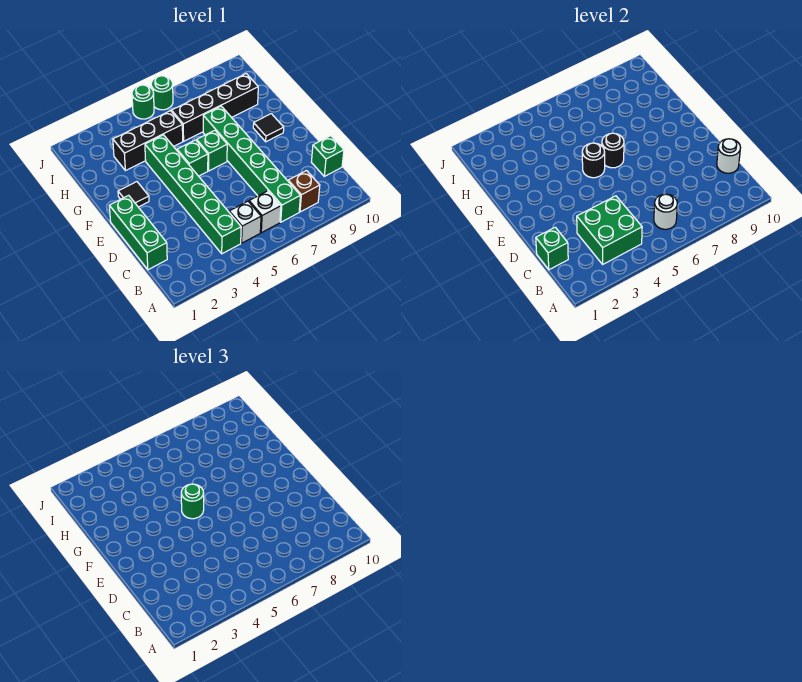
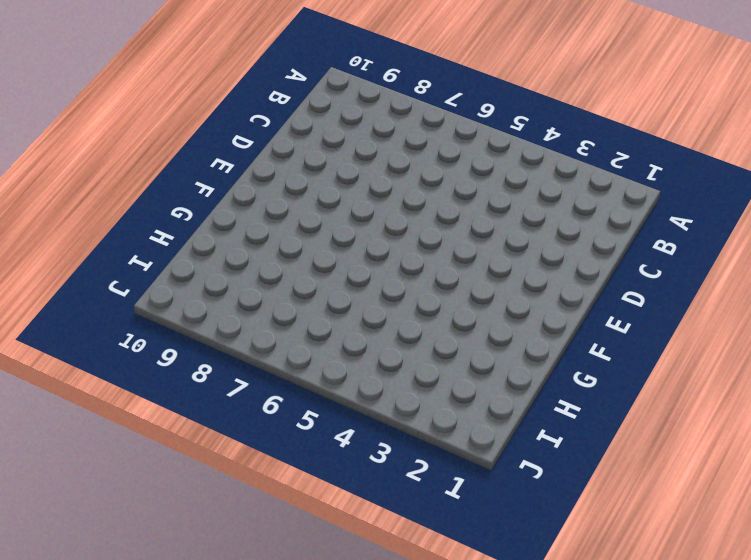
none -> green brick B4:G4 level 1
none -> white brick B5 level 1
none -> white brick B6 level 1

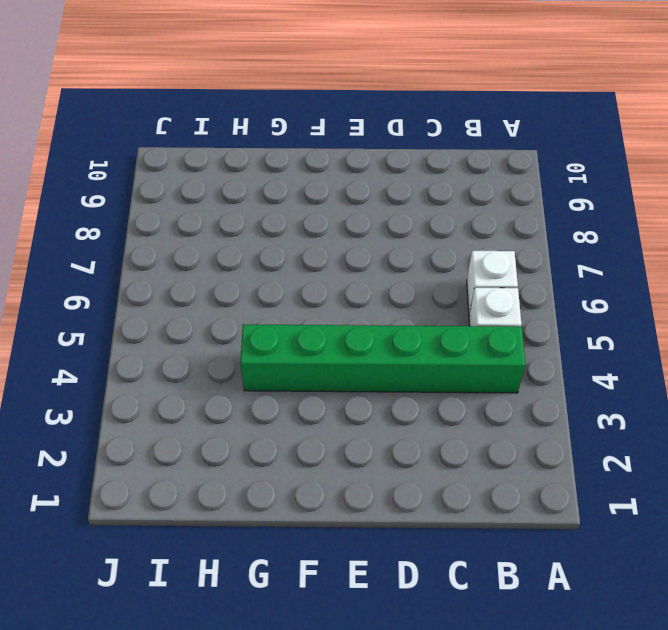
none -> green brick B7:G7 level 1
none -> brown brick B8 level 1
none -> green brick C1:E1 level 1

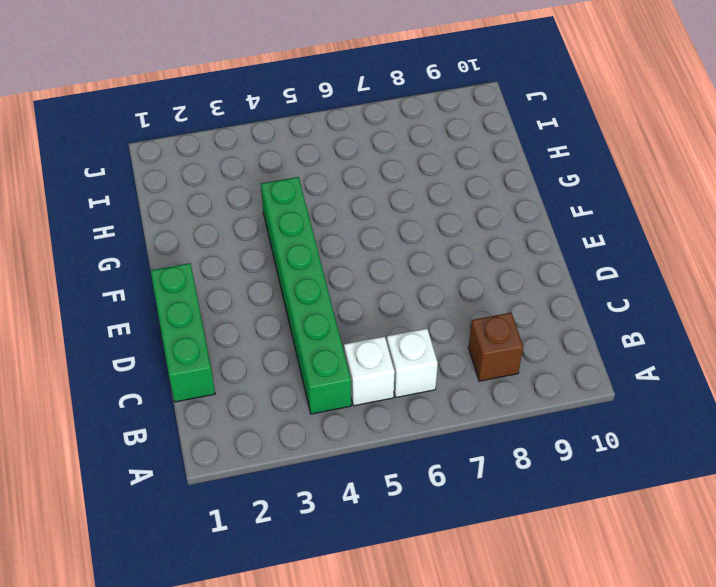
none -> green brick B7:G7 level 1
none -> green brick C10 level 1
none -> black tile F2 level 1

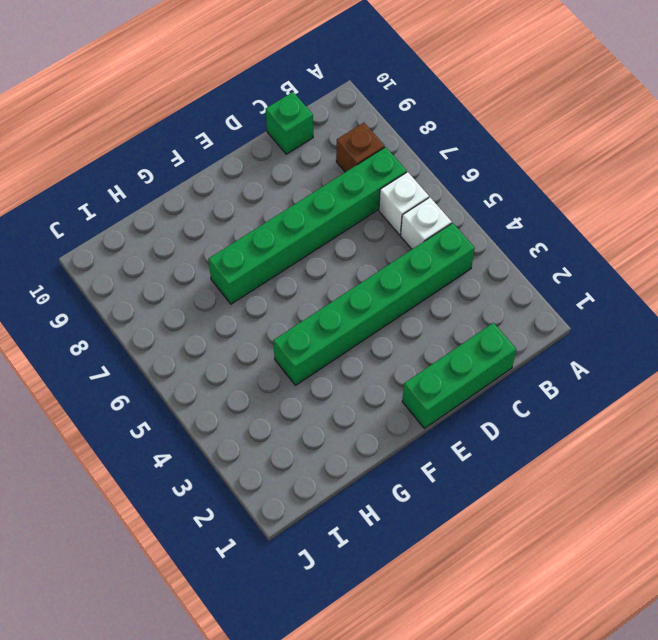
none -> black tile F2 level 1
none -> green brick F5 level 1
none -> green brick F6 level 1

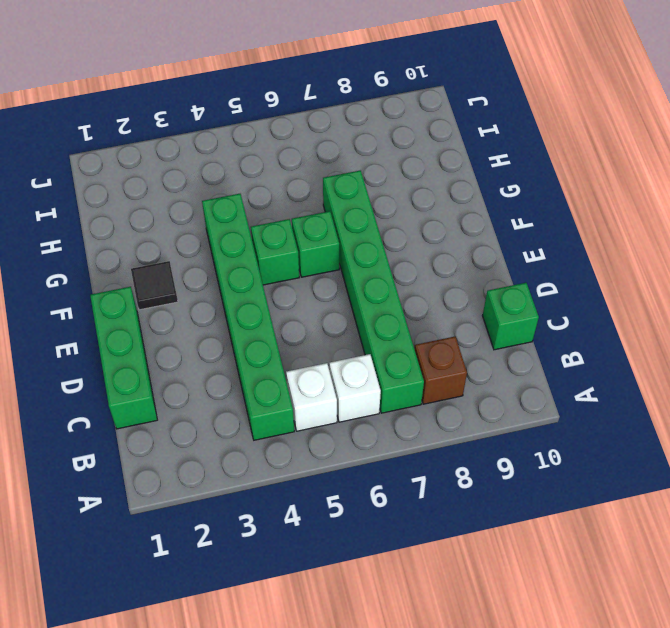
none -> black tile F9 level 1
none -> black brick H3:H5 level 1
none -> black brick H6:H9 level 1

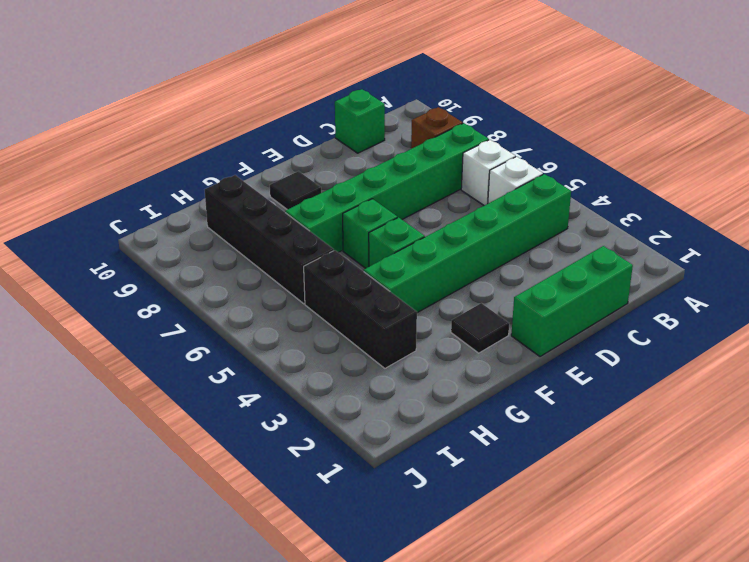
none -> green round brick J5 level 1
none -> green round brick J6 level 1
none -> green brick B3:C4 level 2

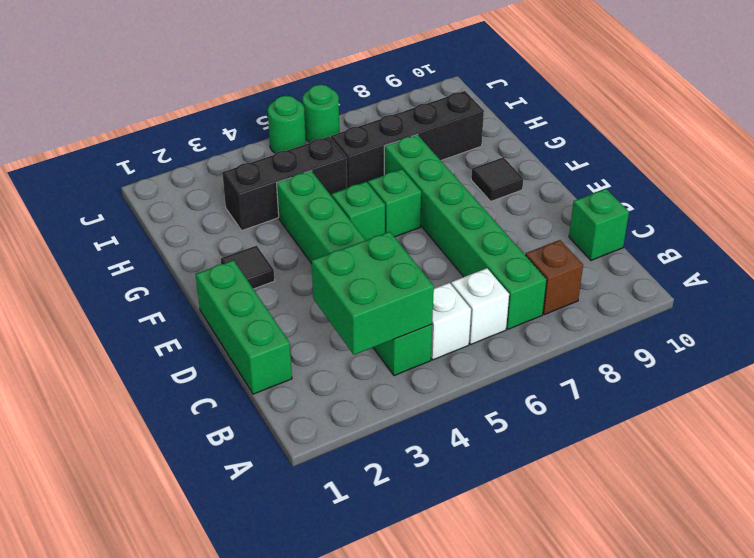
none -> white round brick B6 level 2
none -> green brick C1 level 2
none -> white round brick C10 level 2

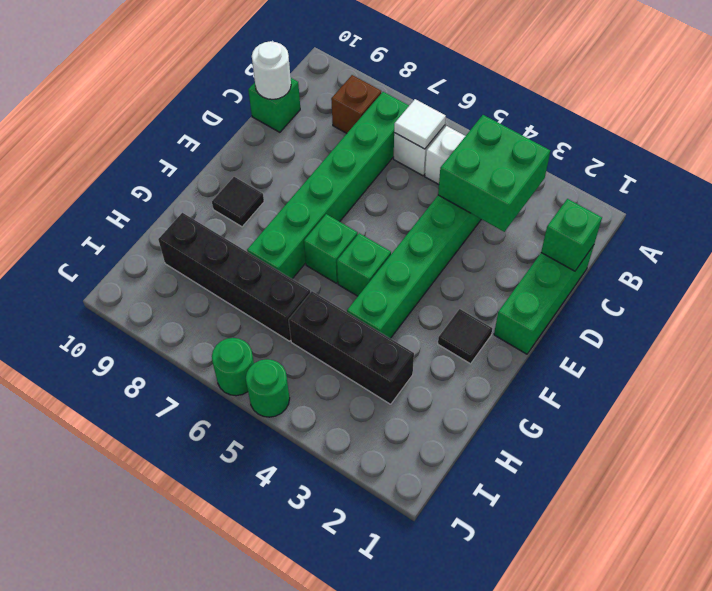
white tile B6 level 2 -> white round brick B6 level 2
none -> black round brick F5 level 2
none -> black round brick F6 level 2
none -> green round brick F5 level 3

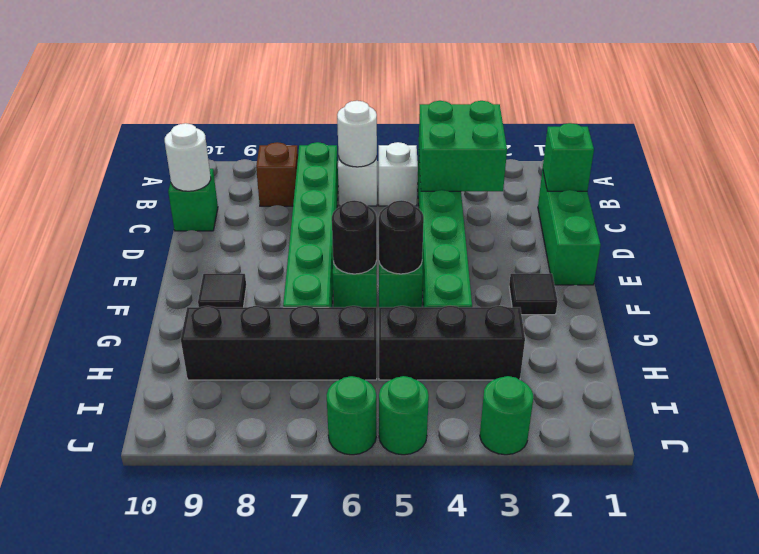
green round brick J3 level 1 -> green round brick F5 level 3

